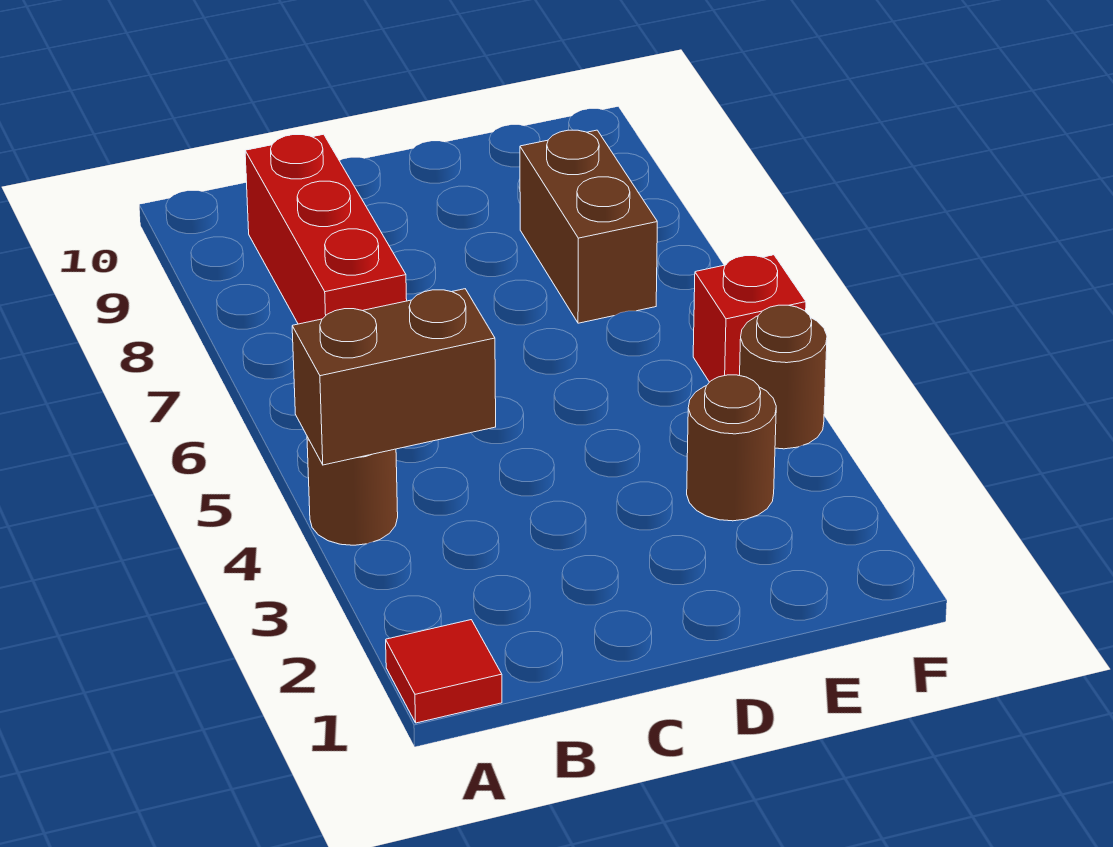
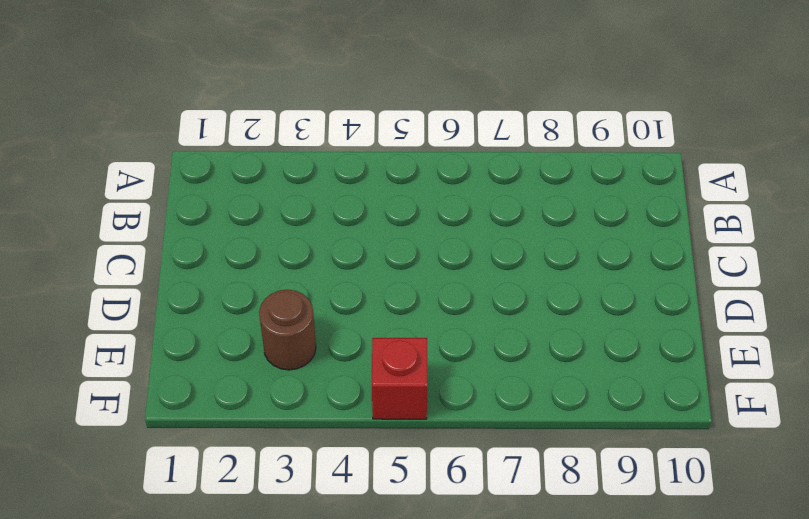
none -> red tile A1 level 1
none -> brown round brick A4 level 1

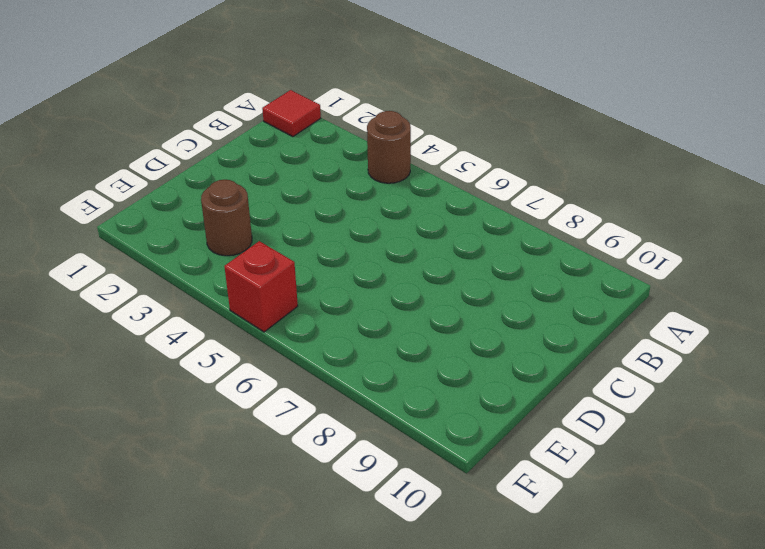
none -> red brick B7:B9 level 1
none -> brown brick E7:E8 level 1

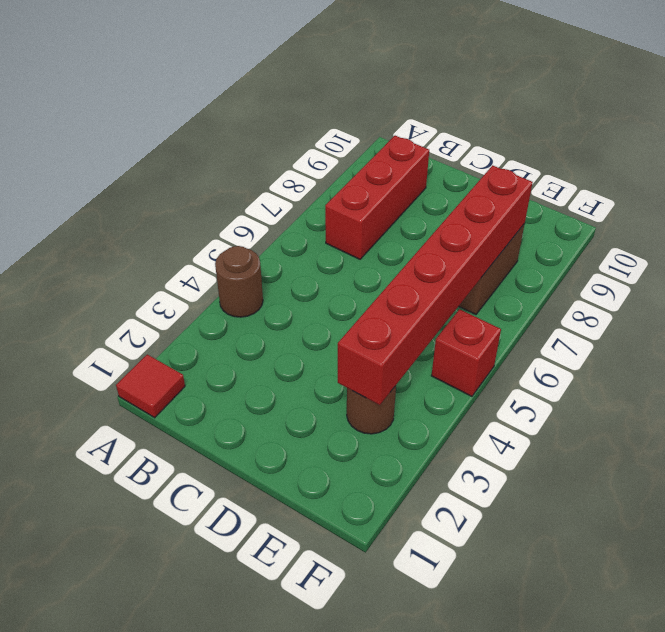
red brick E3:E8 level 2 -> none
none -> brown round brick F4 level 1
none -> brown brick A4:B4 level 2

